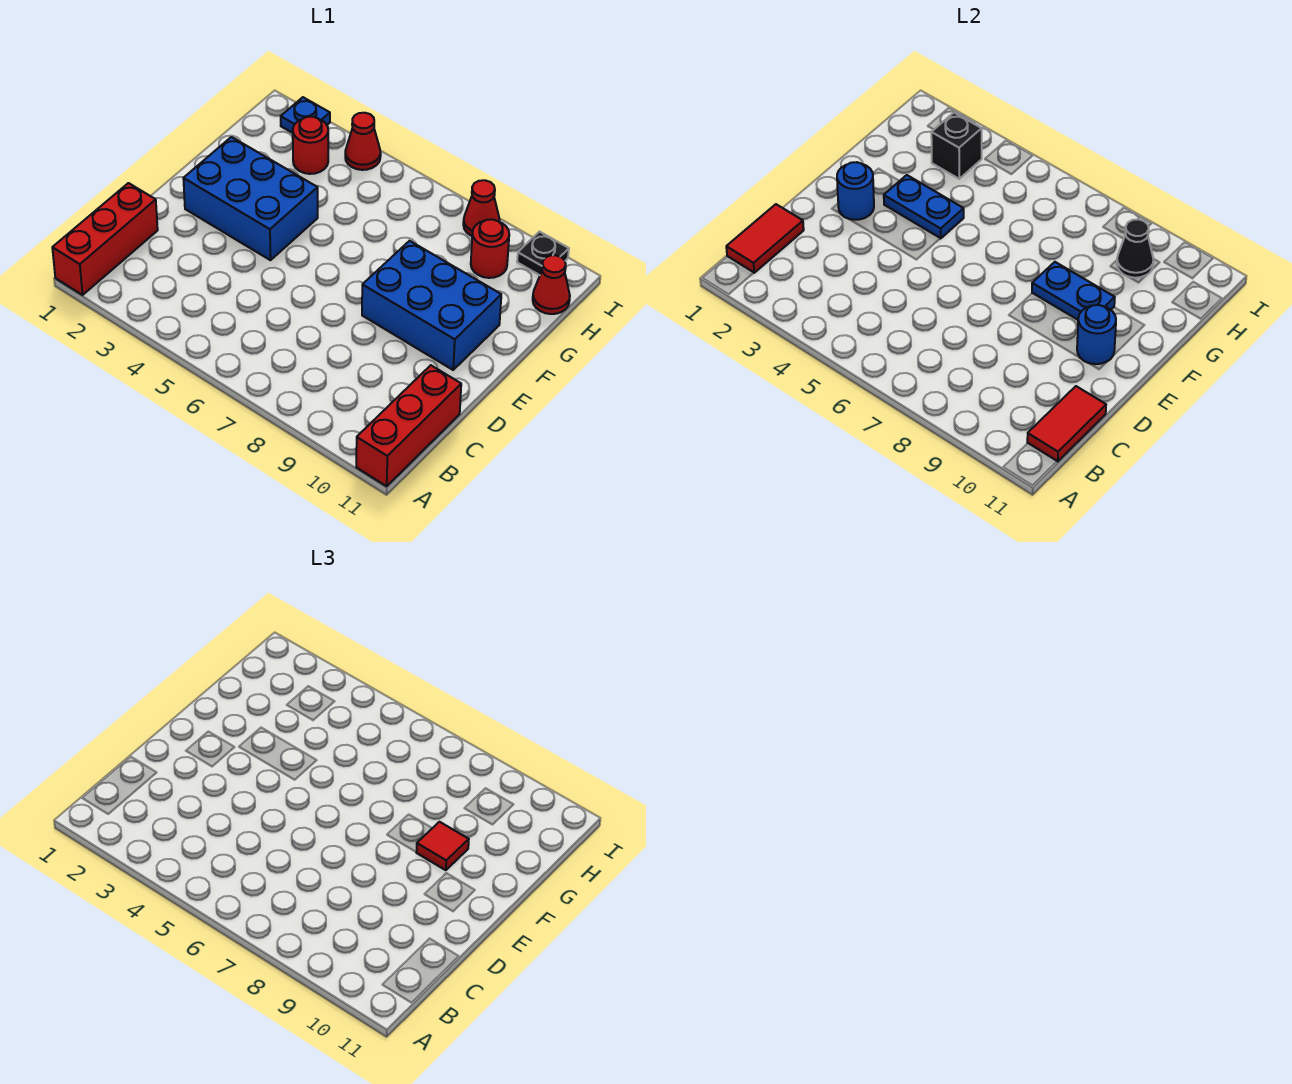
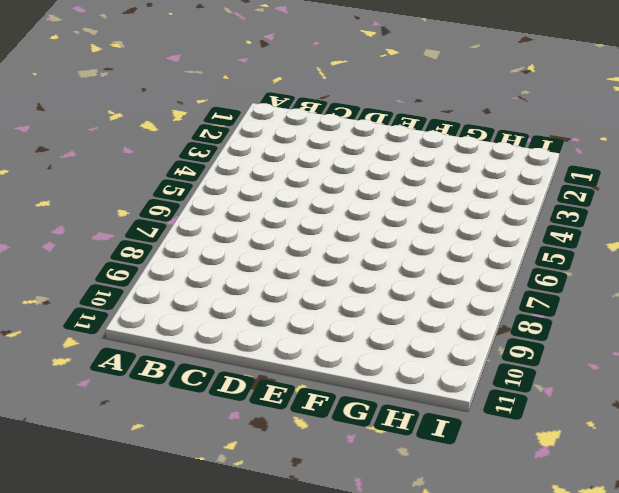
none -> red brick A1:C1 level 1
none -> red brick A11:C11 level 1
none -> blue brick E2:F4 level 1

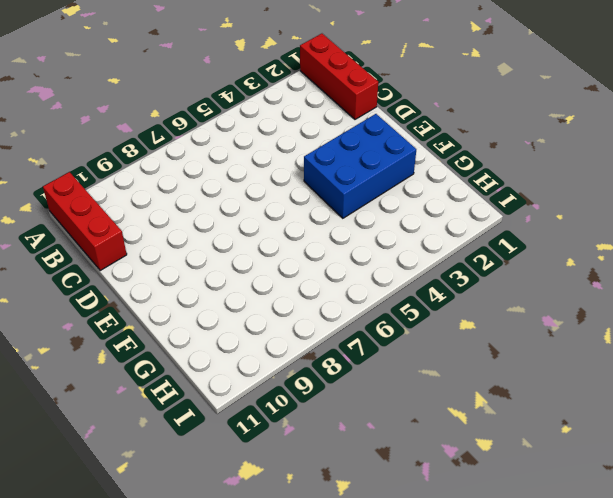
none -> blue brick E8:F10 level 1
none -> red round brick H3 level 1
none -> red round brick H9 level 1

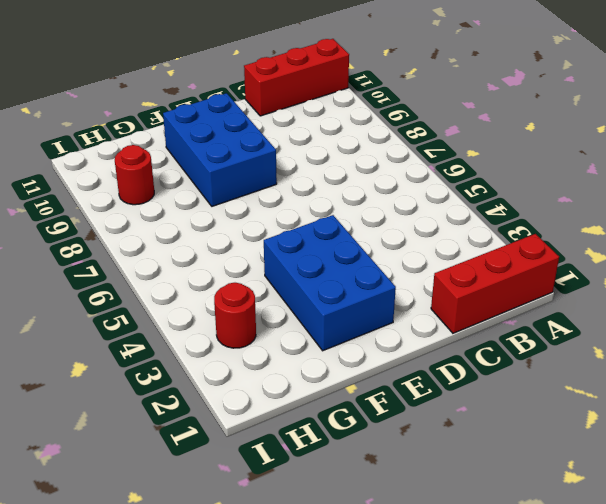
none -> red cone H11 level 1
none -> blue plate I2 level 1
none -> red cone I4 level 1

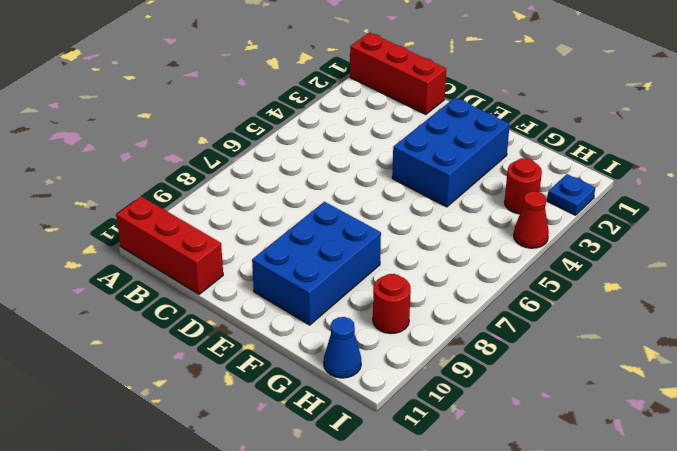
blue cone H11 level 1 -> red cone H11 level 1
none -> red cone I8 level 1
none -> black plate I10 level 1
none -> red tile B1:C1 level 2

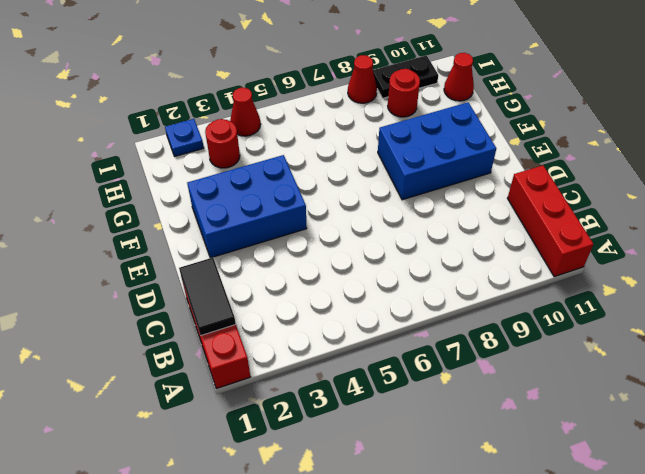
black tile B1:C1 level 2 -> red tile B1:C1 level 2
black plate I9:I10 level 1 -> black plate I10 level 1
none -> red tile B11:C11 level 2
none -> blue round brick E2 level 2
none -> blue round brick E10 level 2

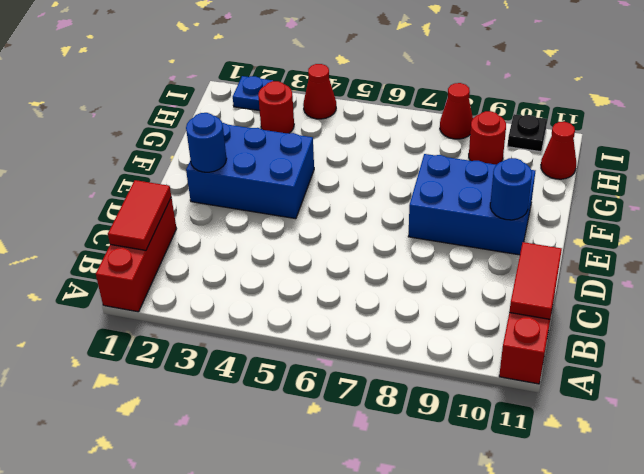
none -> blue plate F3:F4 level 2
none -> blue plate F8:F9 level 2
none -> black brick H3 level 2

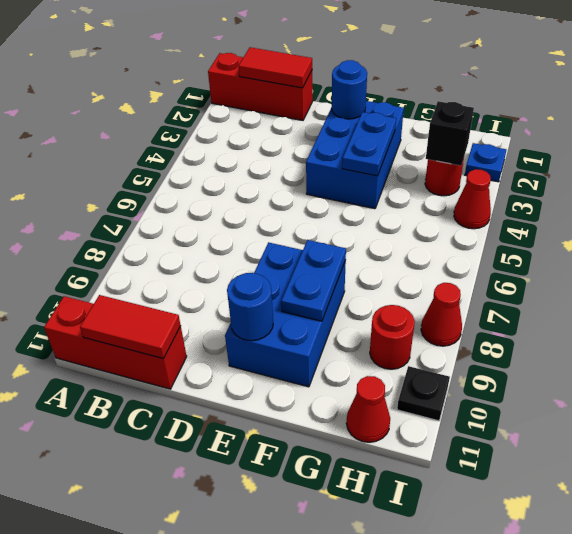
none -> black cone H9 level 2
none -> red tile F9 level 3

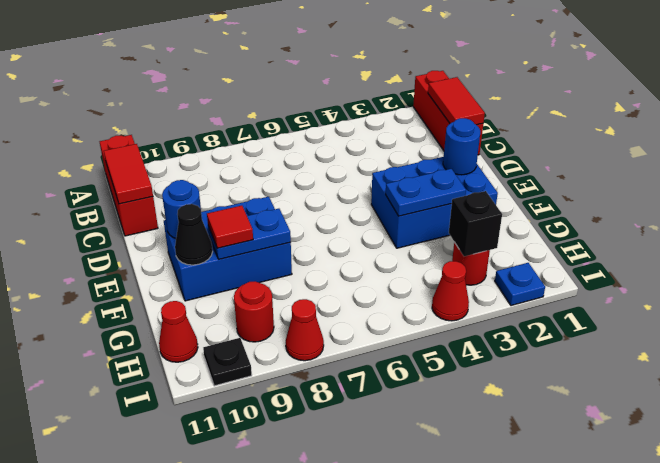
black cone F10 level 2 -> black cone H9 level 2

